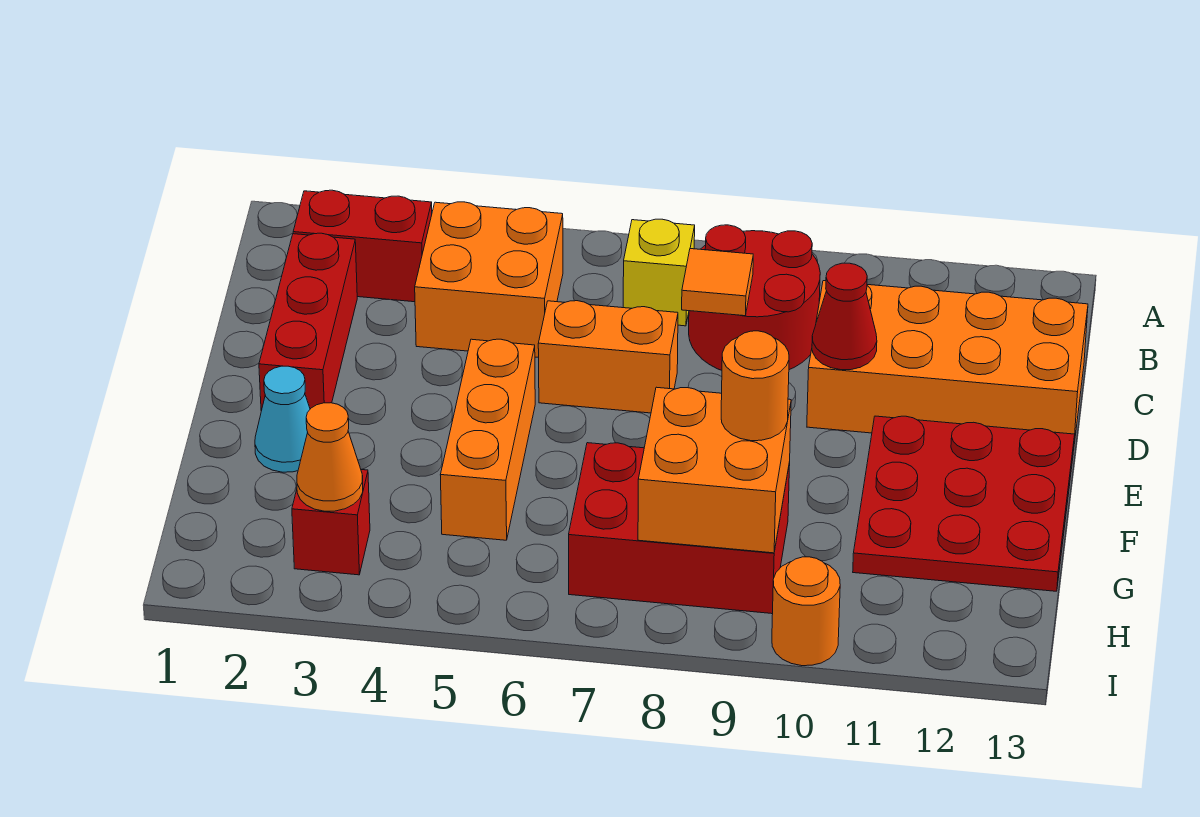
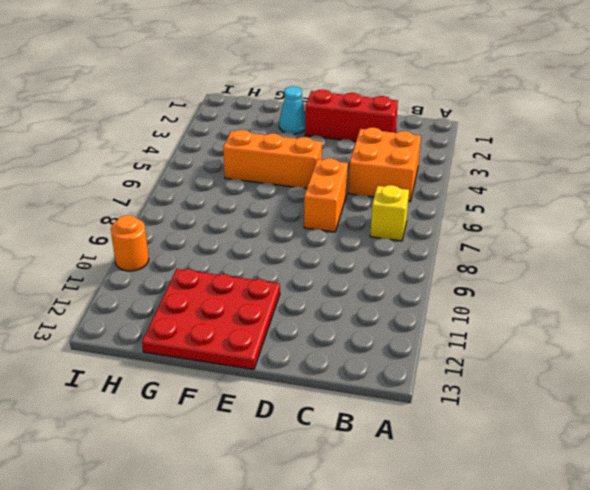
none -> red brick B2:B3 level 1
none -> red round brick B8:C9 level 1
none -> orange brick C10:D13 level 1

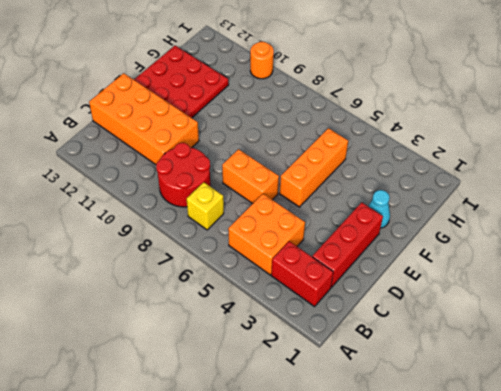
none -> red brick G7:H9 level 1
none -> red brick H3 level 1
none -> orange tile C8 level 2

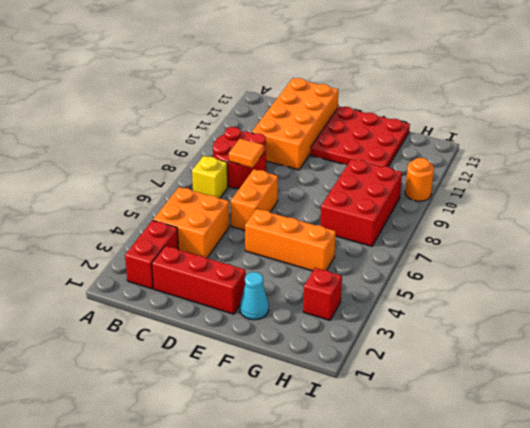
none -> red cone D10 level 2
none -> orange brick G8:H9 level 2
none -> orange cone H3 level 2

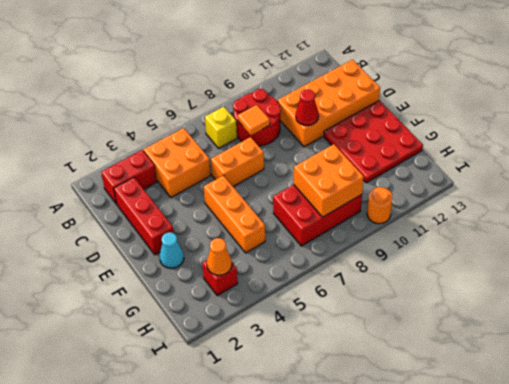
none -> orange round brick G9 level 3

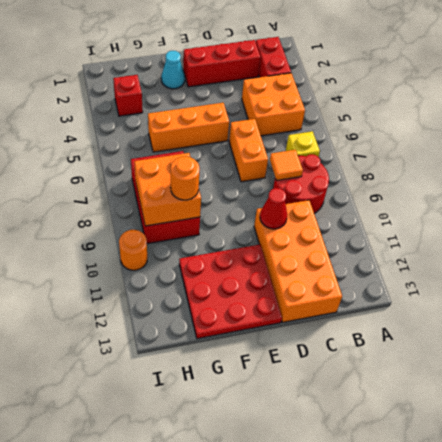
none -> orange cone H3 level 2

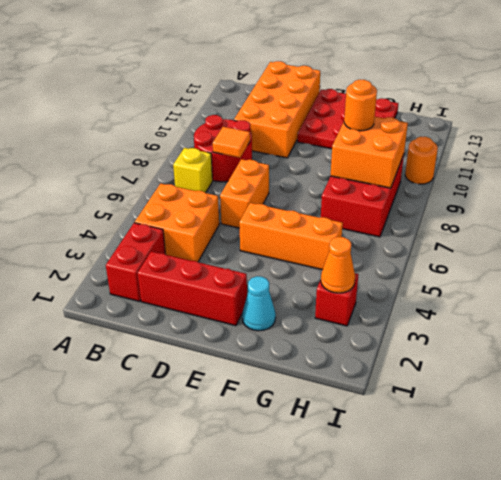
none -> red cone D10 level 2

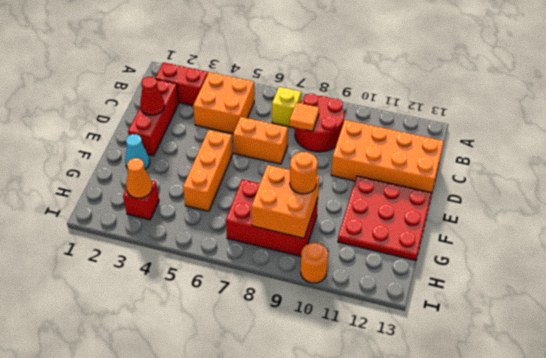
red cone D2 level 2 -> red cone D10 level 2

